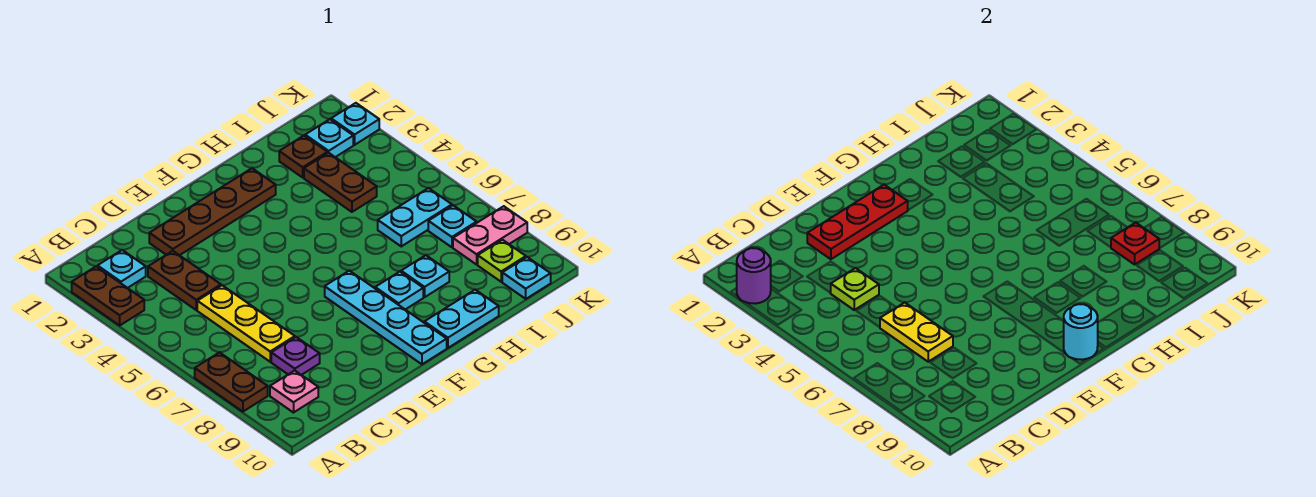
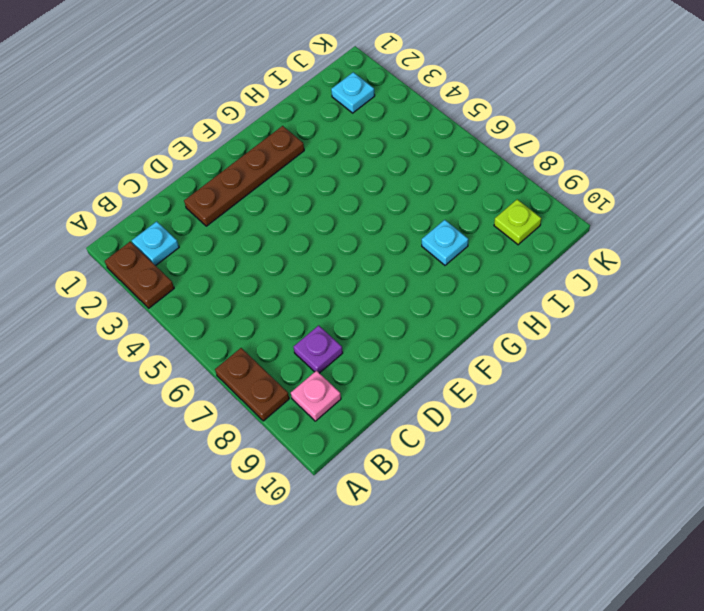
none -> brown plate C3:C4 level 1
none -> yellow plate C5:C7 level 1
none -> cyan plate F7:F10 level 1

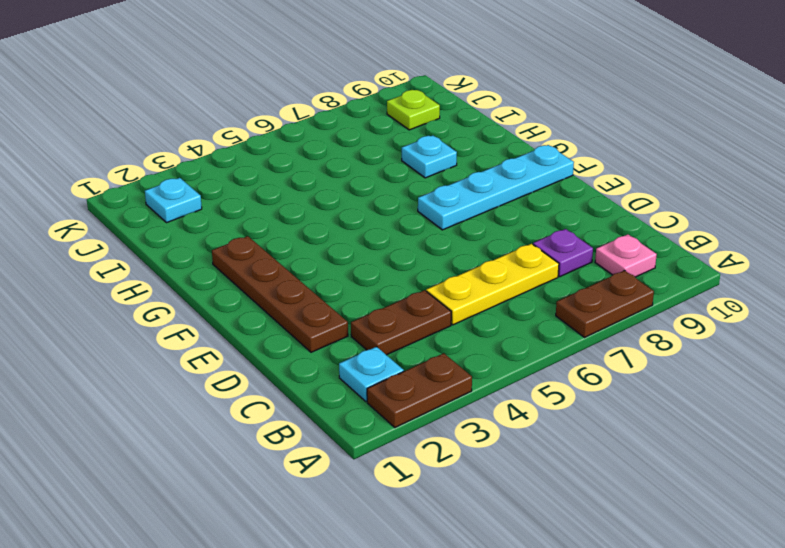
none -> cyan plate G8 level 1
none -> cyan plate G10:H10 level 1
none -> brown plate I2 level 1

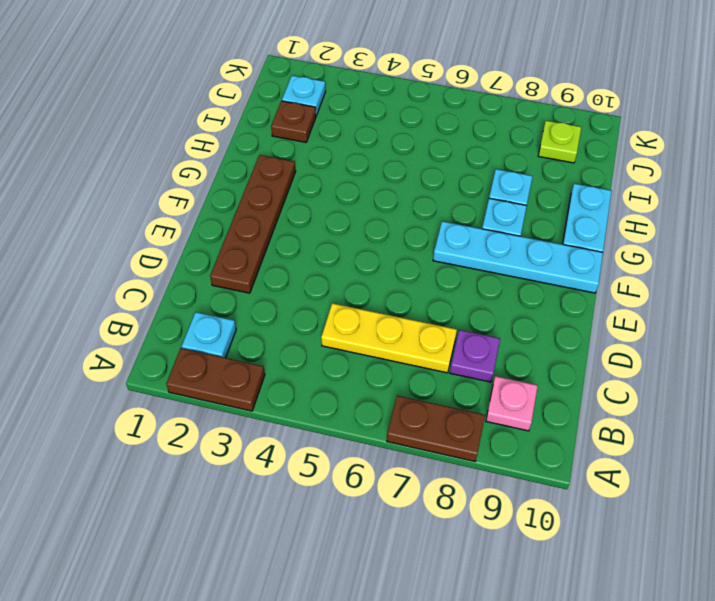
none -> brown plate C3:C4 level 1
none -> brown plate I3:I4 level 1
none -> cyan plate I6:J6 level 1

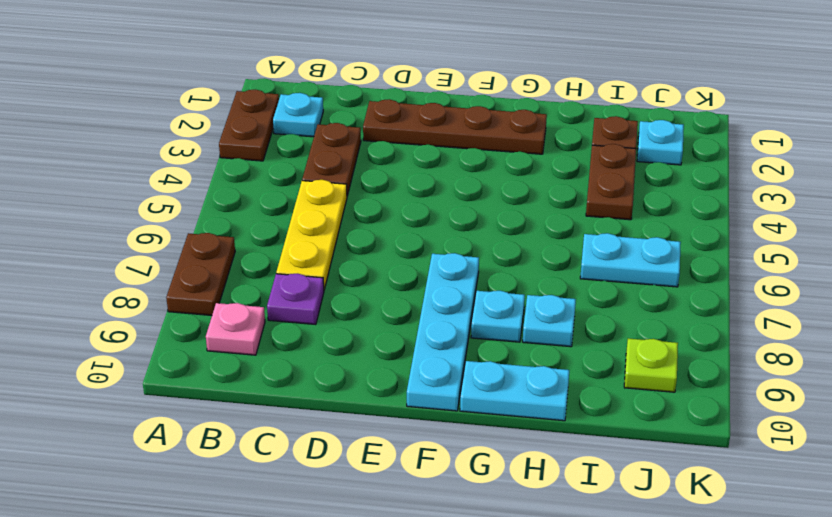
none -> cyan plate J7 level 1
none -> pink plate J8:K8 level 1
none -> cyan plate J10 level 1

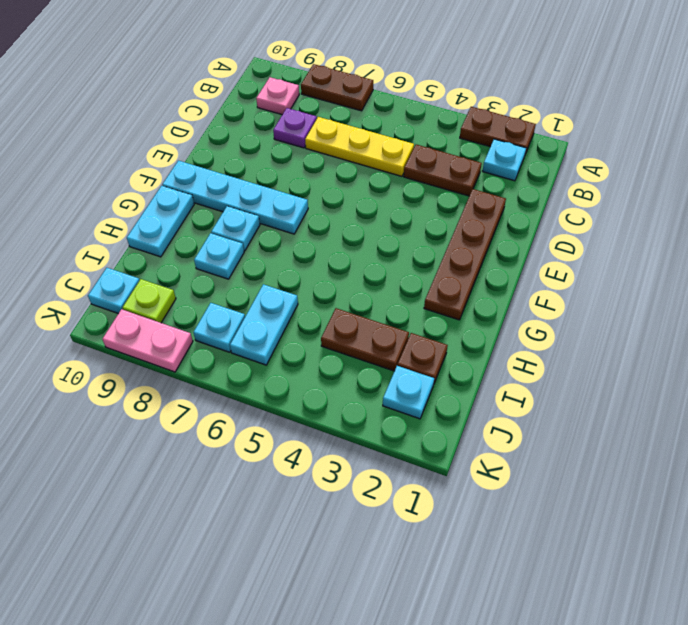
pink plate K8:K9 level 1 -> pink plate J8:K8 level 1
none -> cyan plate K2 level 1
none -> purple round brick A2 level 2
none -> lime plate C4 level 2

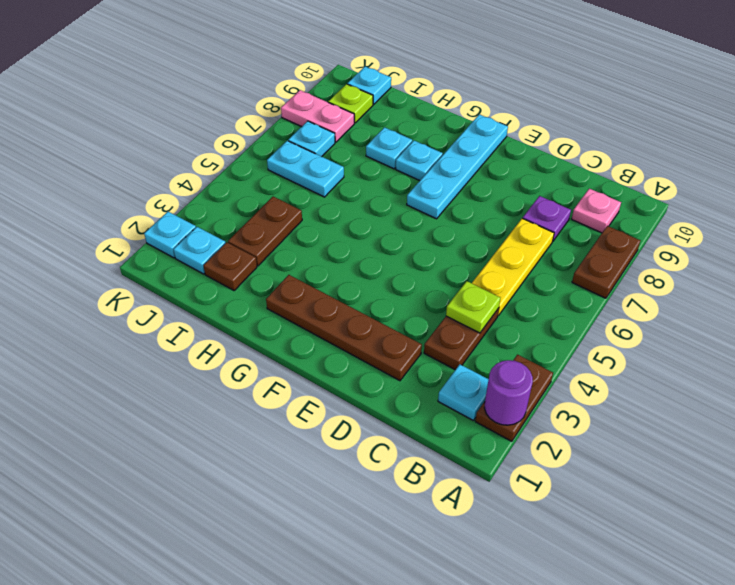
none -> cyan plate G10:H10 level 1
none -> yellow plate C6:C7 level 2
none -> red plate D2:F2 level 2

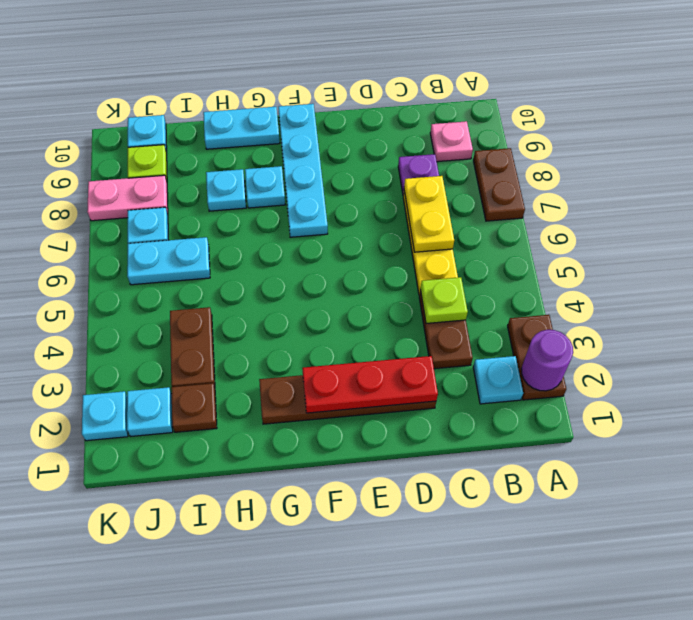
none -> cyan round brick F10 level 2
none -> red plate J8 level 2

